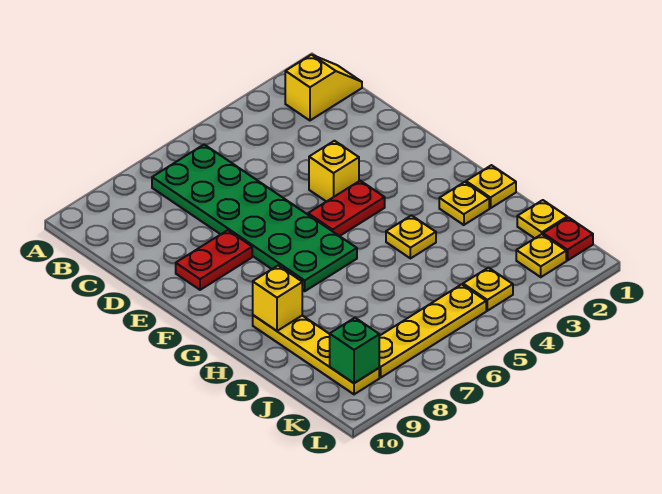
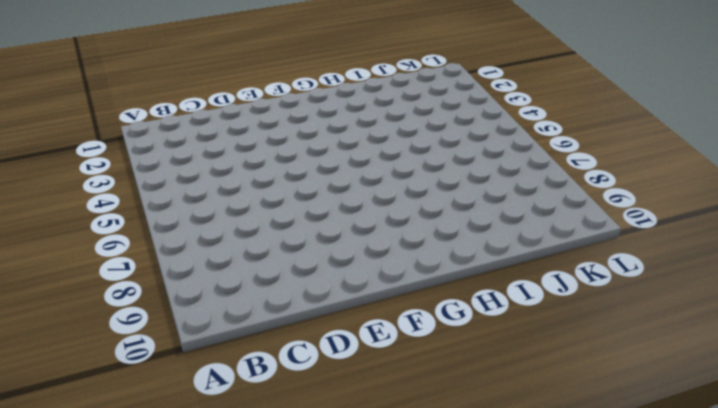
none -> yellow slope B1:B2 level 1 top 2
none -> green plate B6:G7 level 1
none -> yellow brick E4 level 1

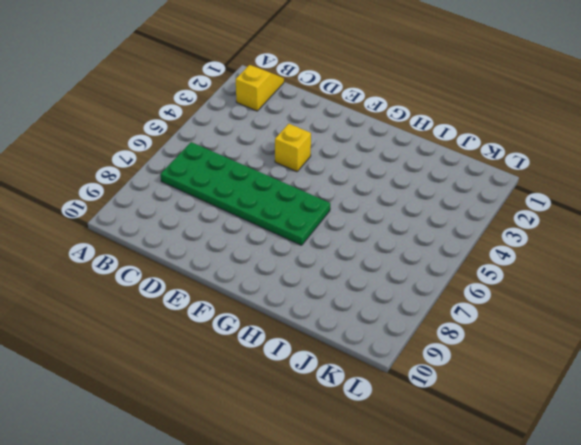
none -> red plate E8:E9 level 1
none -> red plate F4:F5 level 1
none -> yellow plate H1 level 1

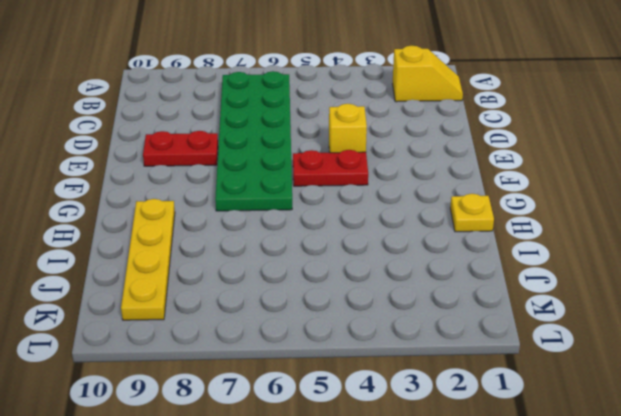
none -> yellow plate H2 level 1
none -> yellow plate H4 level 1
none -> yellow plate J1 level 1

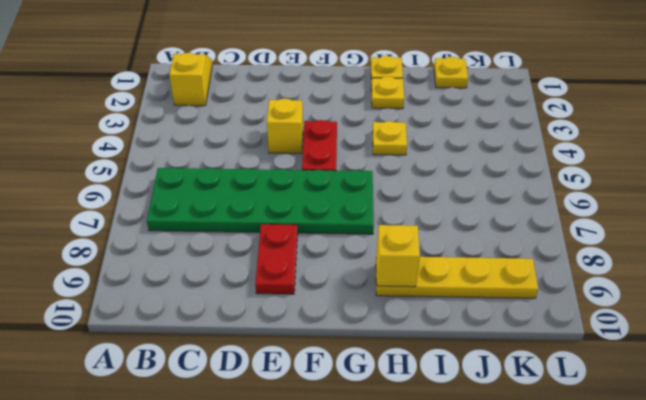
none -> red plate K1 level 1
none -> yellow plate K2 level 1
none -> yellow plate K4 level 1

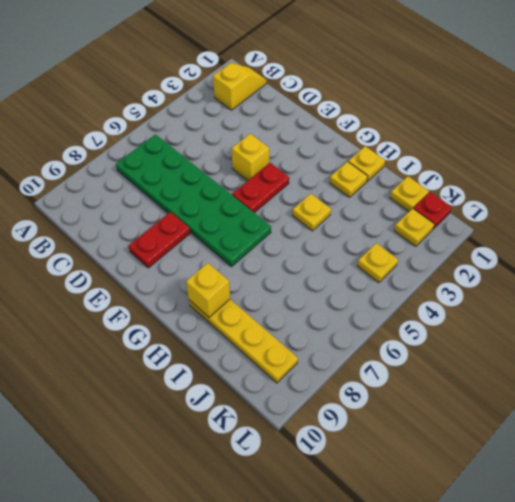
none -> yellow plate K5:K8 level 1
none -> green brick K9 level 2

